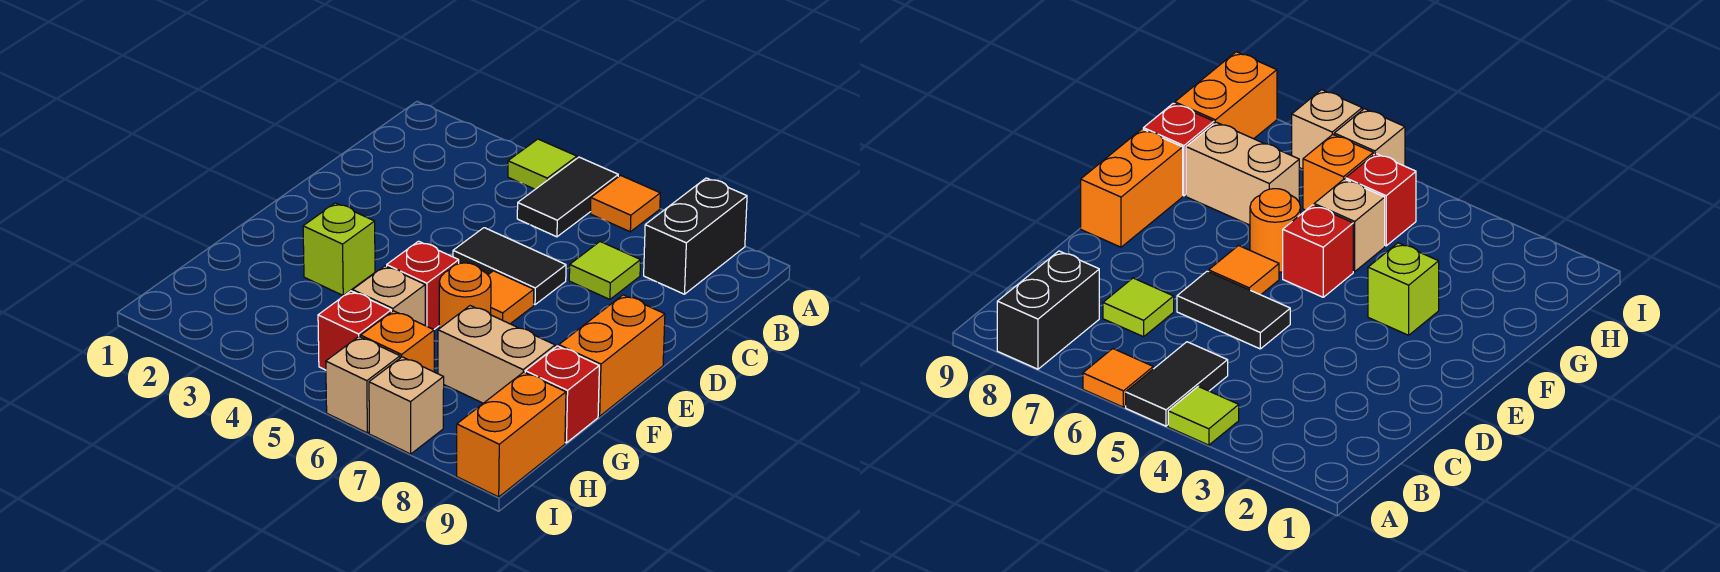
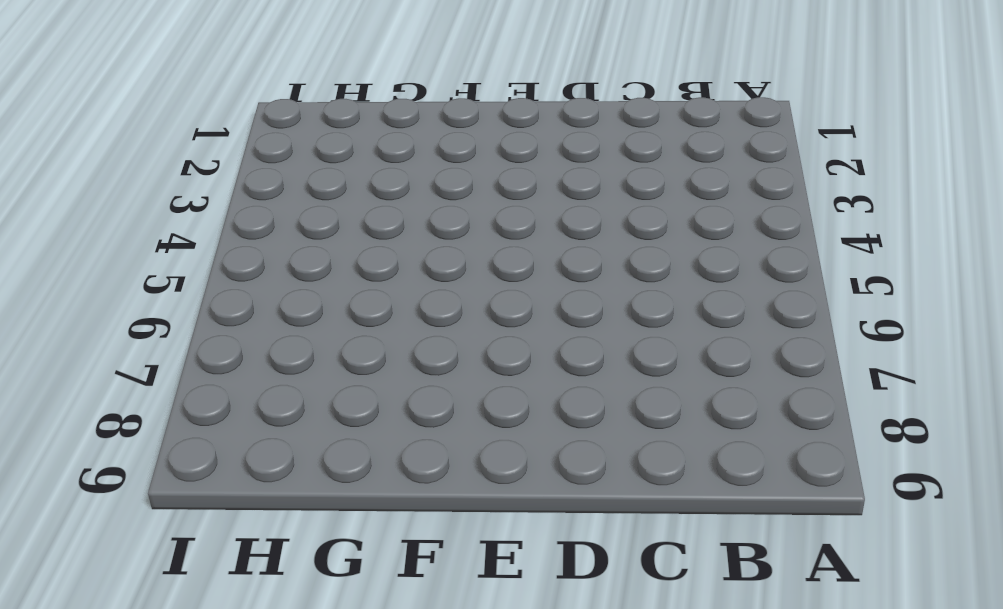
none -> lime tile A4 level 1
none -> black tile A5:B5 level 1
none -> orange tile A6 level 1

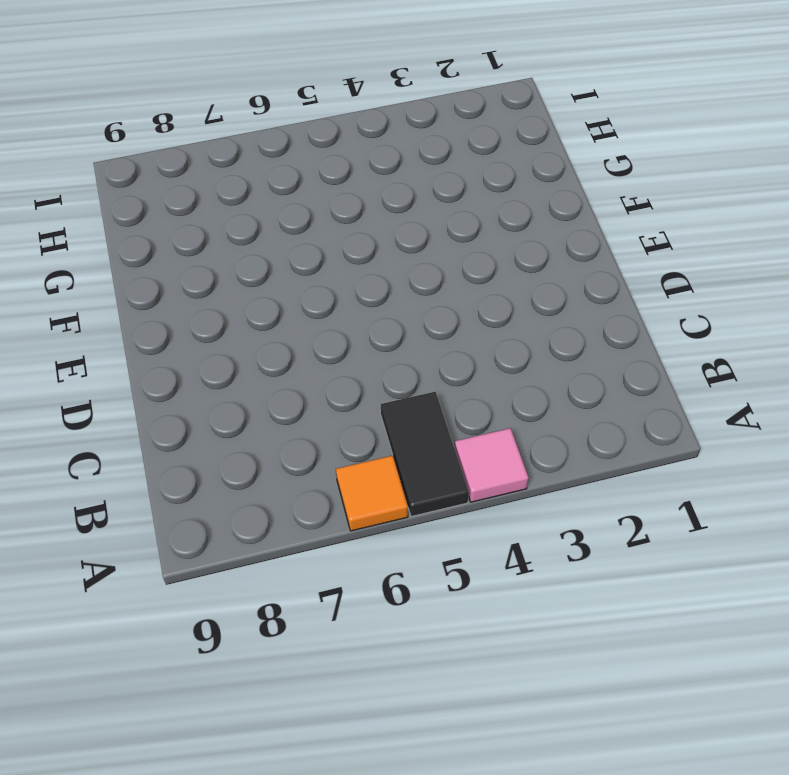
pink tile A4 level 1 -> lime tile A4 level 1
none -> black brick A8:B8 level 1
none -> lime tile C7 level 1
none -> black tile D5:D6 level 1

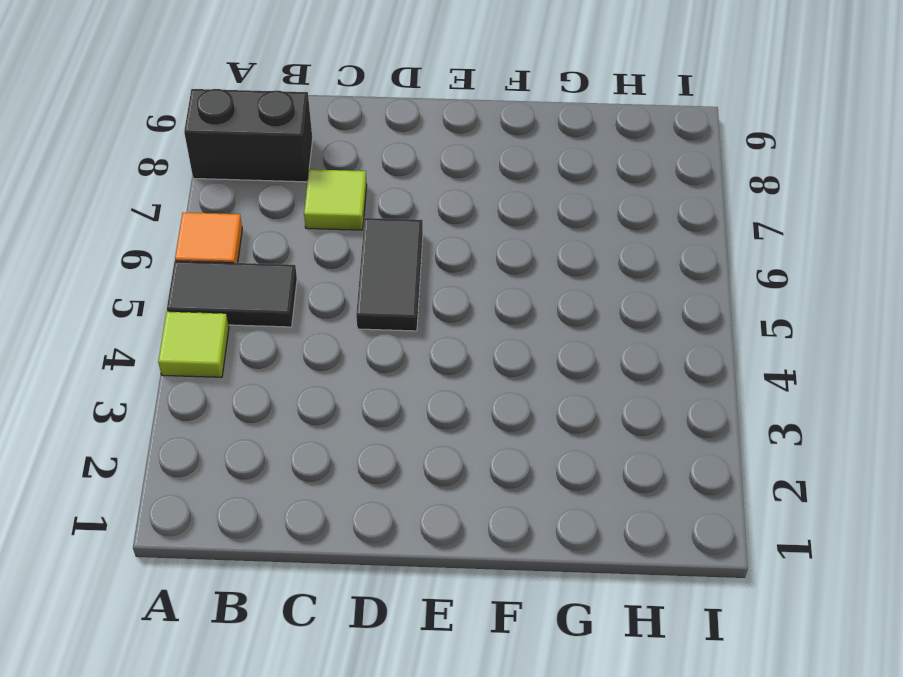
none -> orange tile E6 level 1
none -> orange brick E9:F9 level 1
none -> lime brick F3 level 1

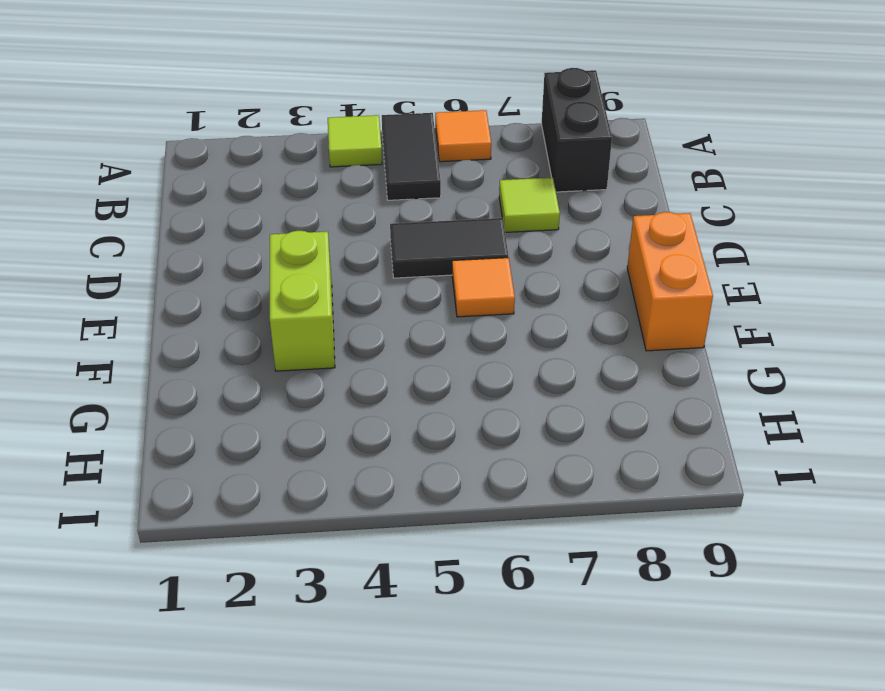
lime brick E3:F3 level 1 -> lime brick F3 level 1
none -> red brick F5 level 1
none -> orange round brick F6 level 1
none -> tan brick G5 level 1

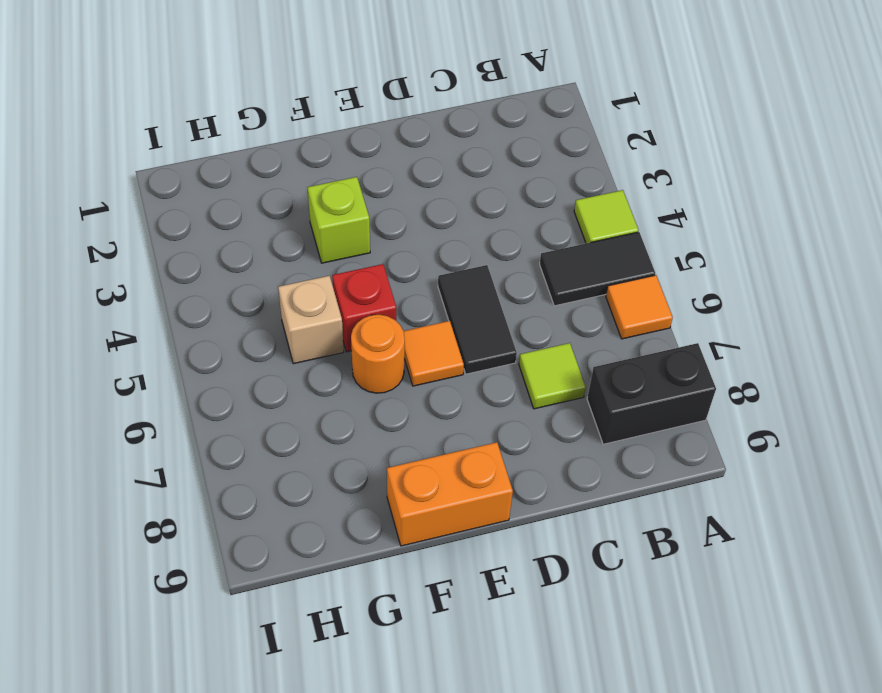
none -> tan brick G7:G8 level 1
none -> red brick G9 level 1
none -> red brick H5 level 1

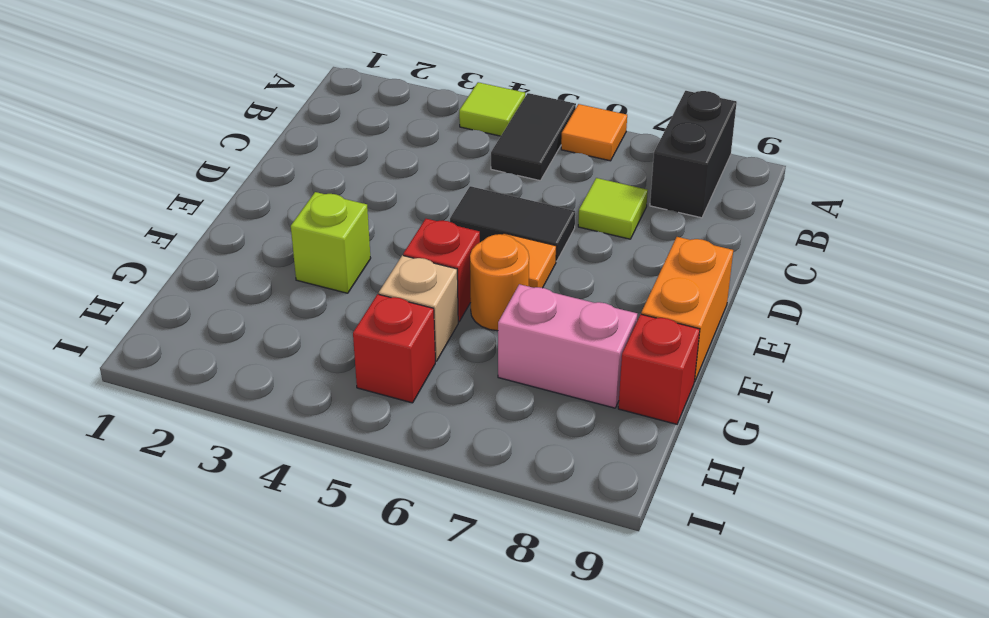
pink brick G7:G8 level 1 -> tan brick G7:G8 level 1
none -> orange brick H6 level 1
none -> orange brick H9:I9 level 1
none -> tan brick I6 level 1

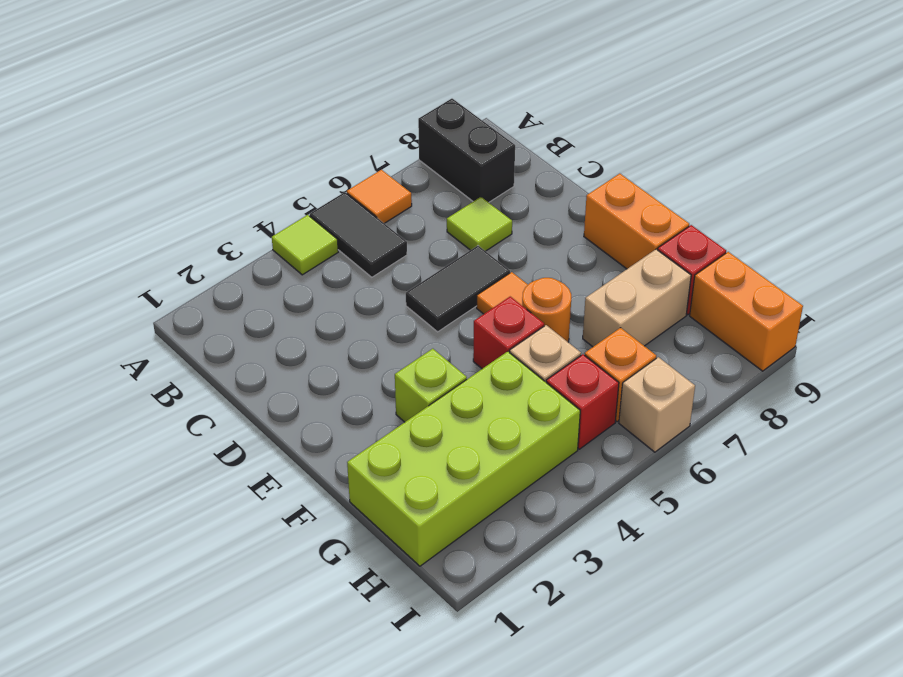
lime brick G1:H4 level 1 -> none
none -> tan brick I7 level 1

